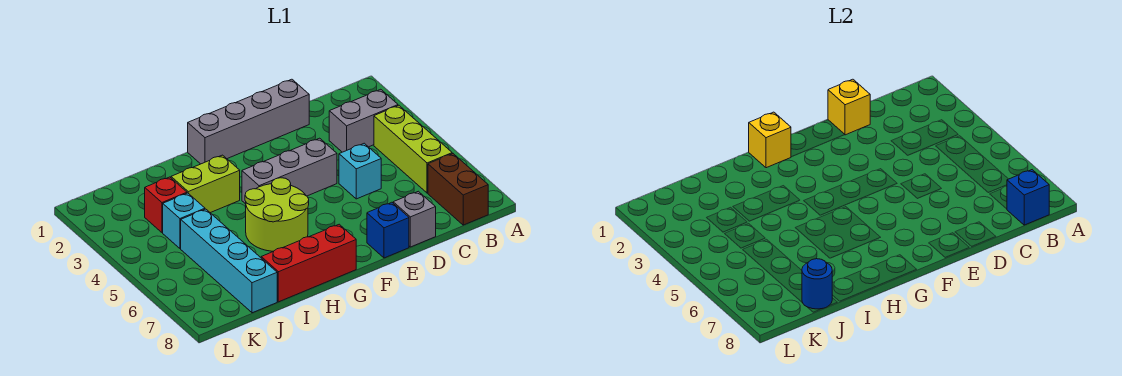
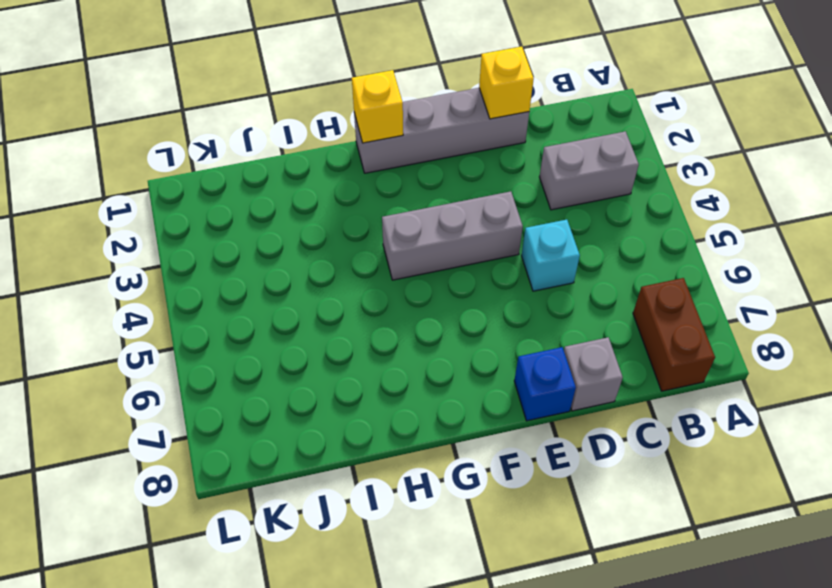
none -> lime brick B4:B6 level 1
none -> lime round brick G5:H6 level 1
none -> red brick G8:I8 level 1

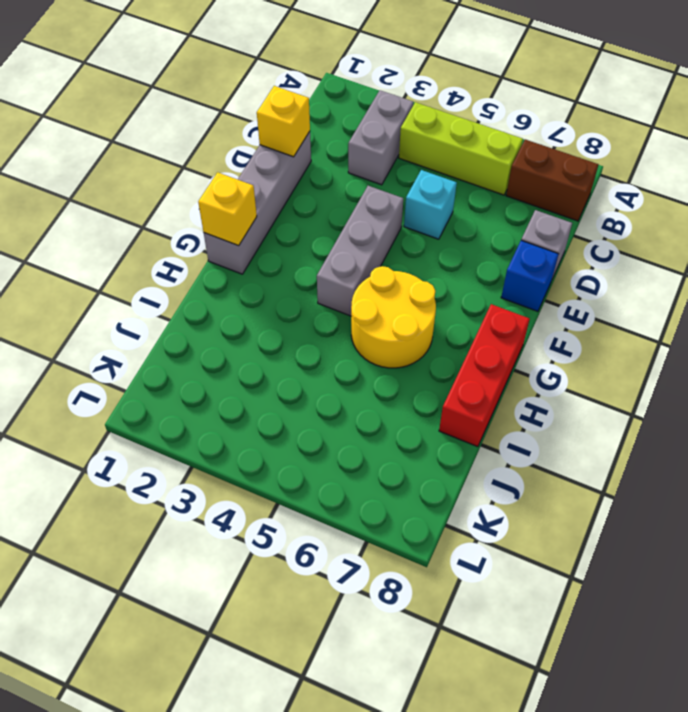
yellow round brick G5:H6 level 1 -> lime round brick G5:H6 level 1
none -> lime brick H3:I3 level 1
none -> red brick J3 level 1
none -> cyan brick J4 level 1

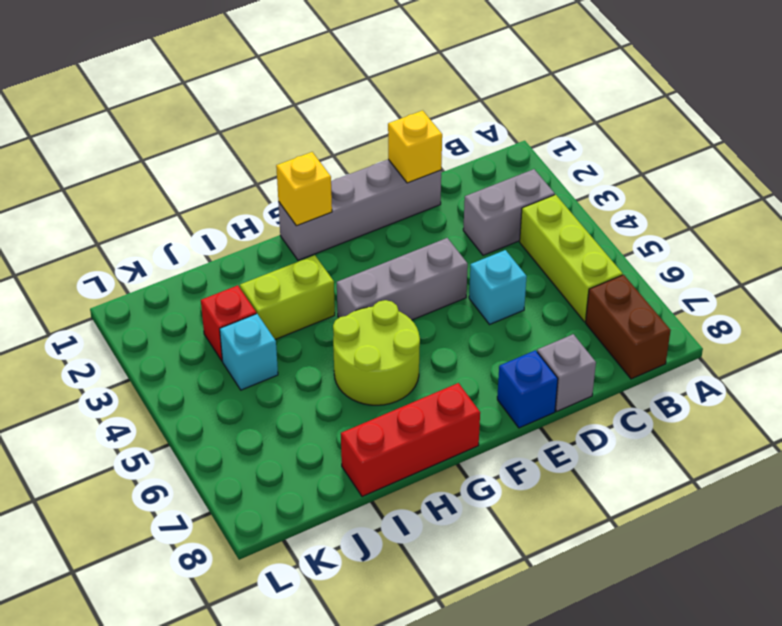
none -> cyan brick J5:J8 level 1
none -> blue brick B8 level 2
none -> blue round brick J8 level 2

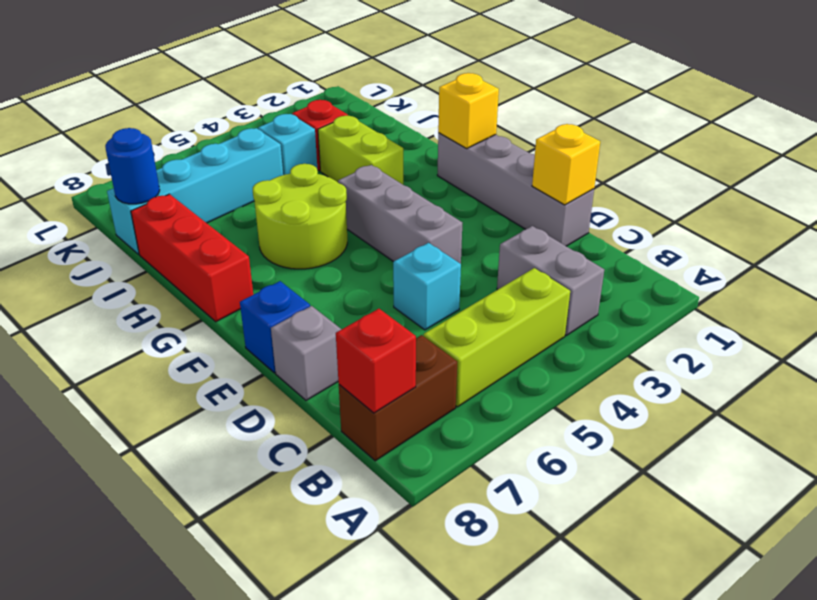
red brick B8 level 2 -> blue brick B8 level 2

